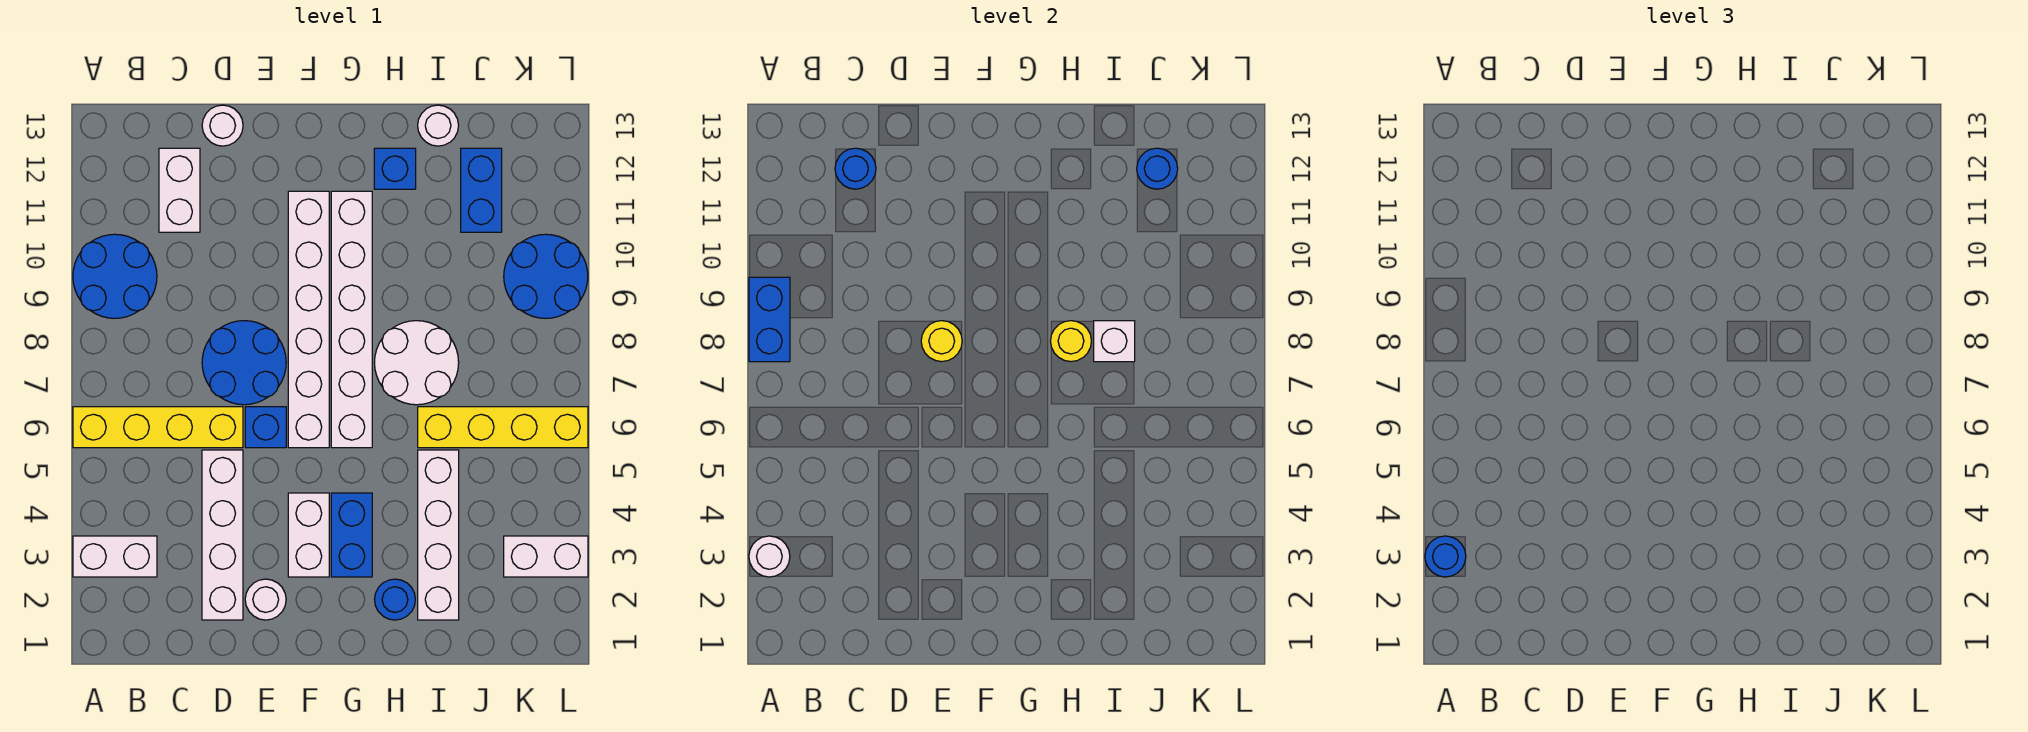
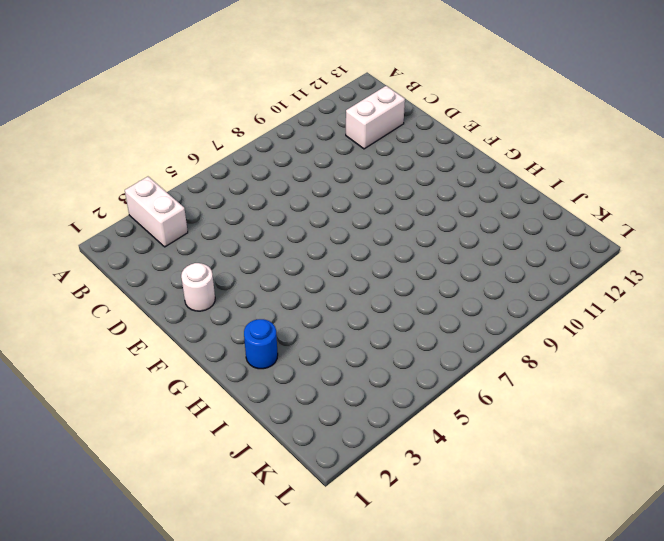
none -> yellow brick A6:D6 level 1
none -> blue round brick A9:B10 level 1
none -> white brick D2:D5 level 1
none -> blue round brick D7:E8 level 1

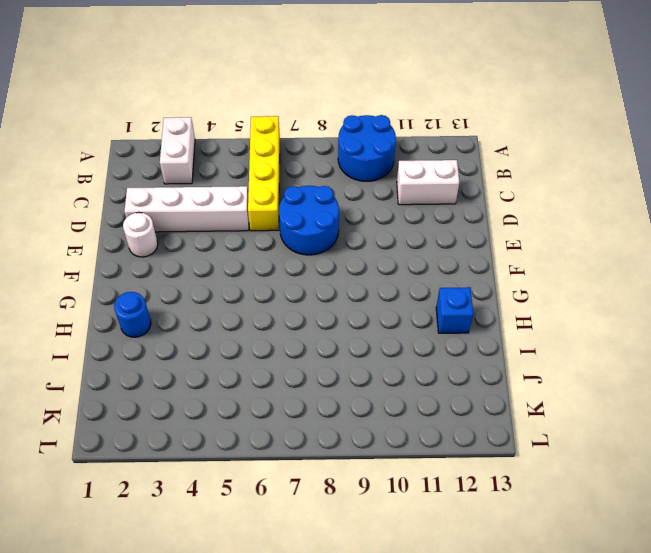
none -> white round brick D13 level 1
none -> blue brick E6 level 1
none -> white brick F3:F4 level 1
none -> white brick F6:F11 level 1

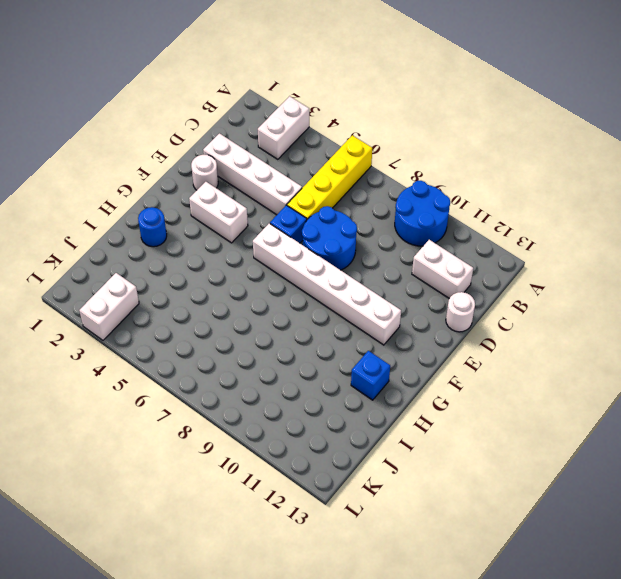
none -> blue brick G3:G4 level 1
none -> white brick G6:G11 level 1
none -> white round brick H7:I8 level 1
none -> white brick I2:I5 level 1

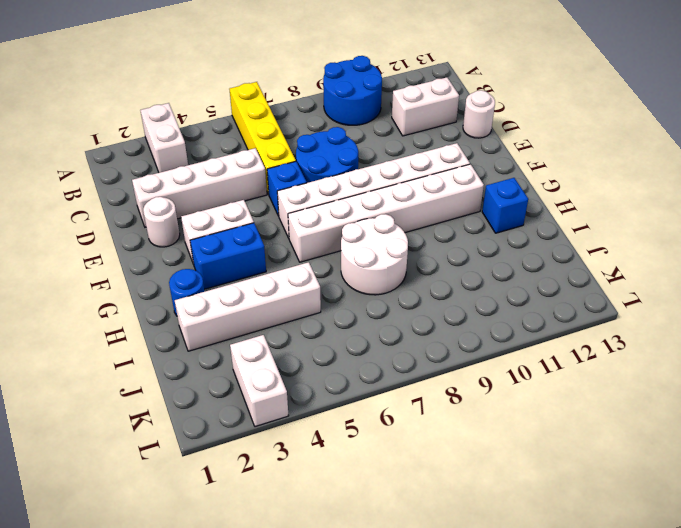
none -> yellow brick I6:L6 level 1
none -> white round brick I13 level 1
none -> blue brick J11:J12 level 1
none -> blue round brick K9:L10 level 1

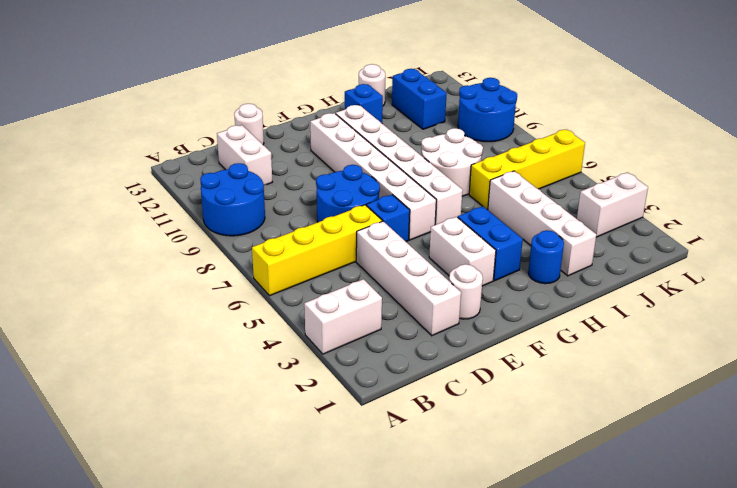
none -> white round brick A3 level 2
none -> blue brick A8:A9 level 2
none -> blue round brick C12 level 2
none -> yellow round brick E8 level 2

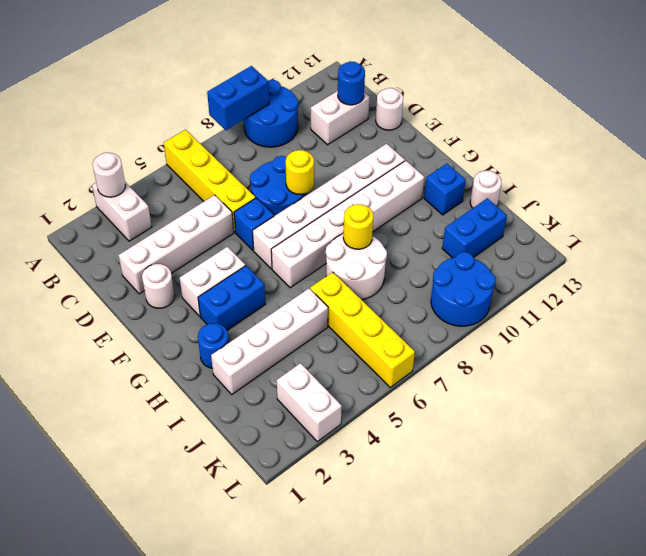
none -> white brick I8 level 2
none -> blue round brick J12 level 2
none -> blue round brick A3 level 3

